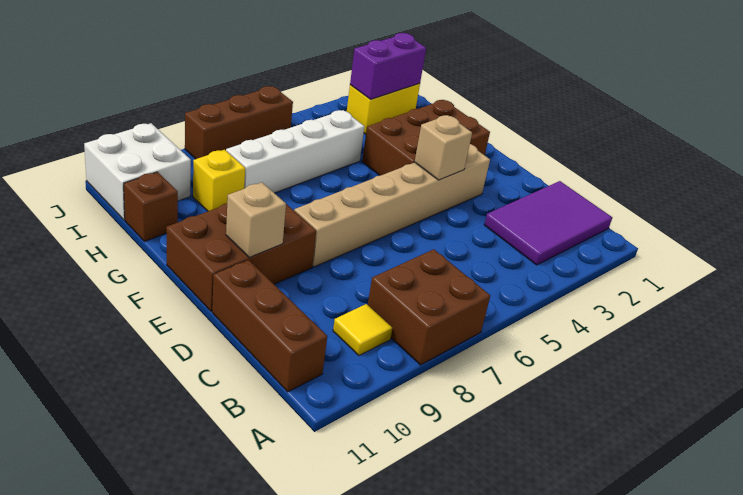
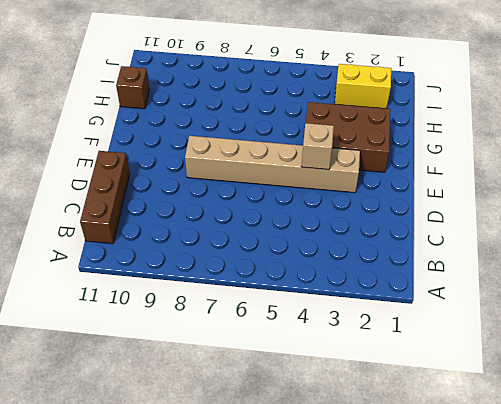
none -> brown brick A7:B8 level 1
none -> purple tile B1:C3 level 1
none -> yellow tile B9 level 1

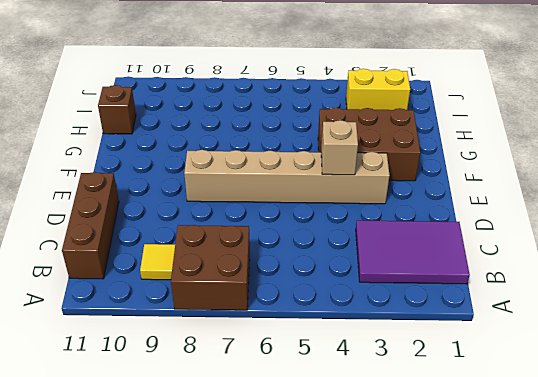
none -> brown brick E9:F11 level 1
none -> white brick H5:H8 level 1
none -> yellow brick H9 level 1

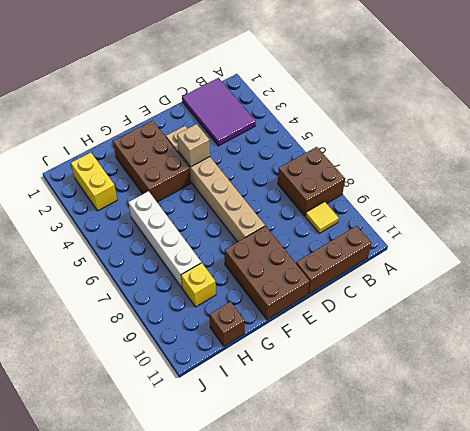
none -> white brick I10:J11 level 1
none -> brown brick J6:J8 level 1
none -> tan brick E10 level 2

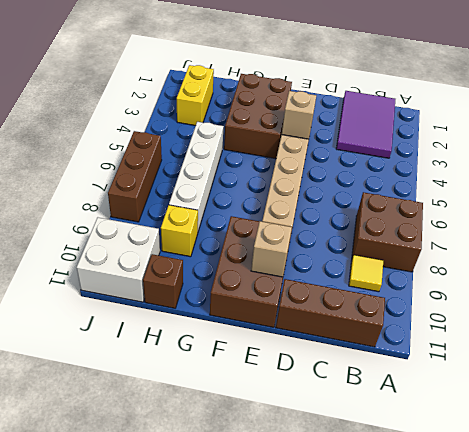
none -> purple brick I2:I3 level 2

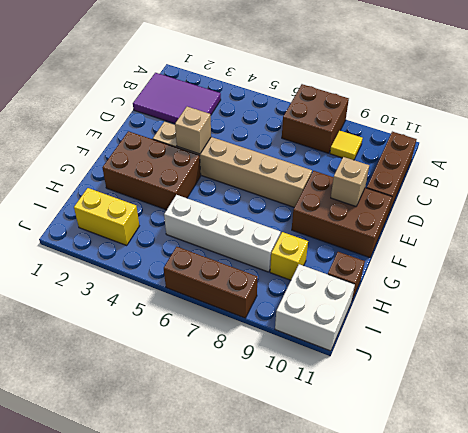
none -> purple brick I2:I3 level 2

